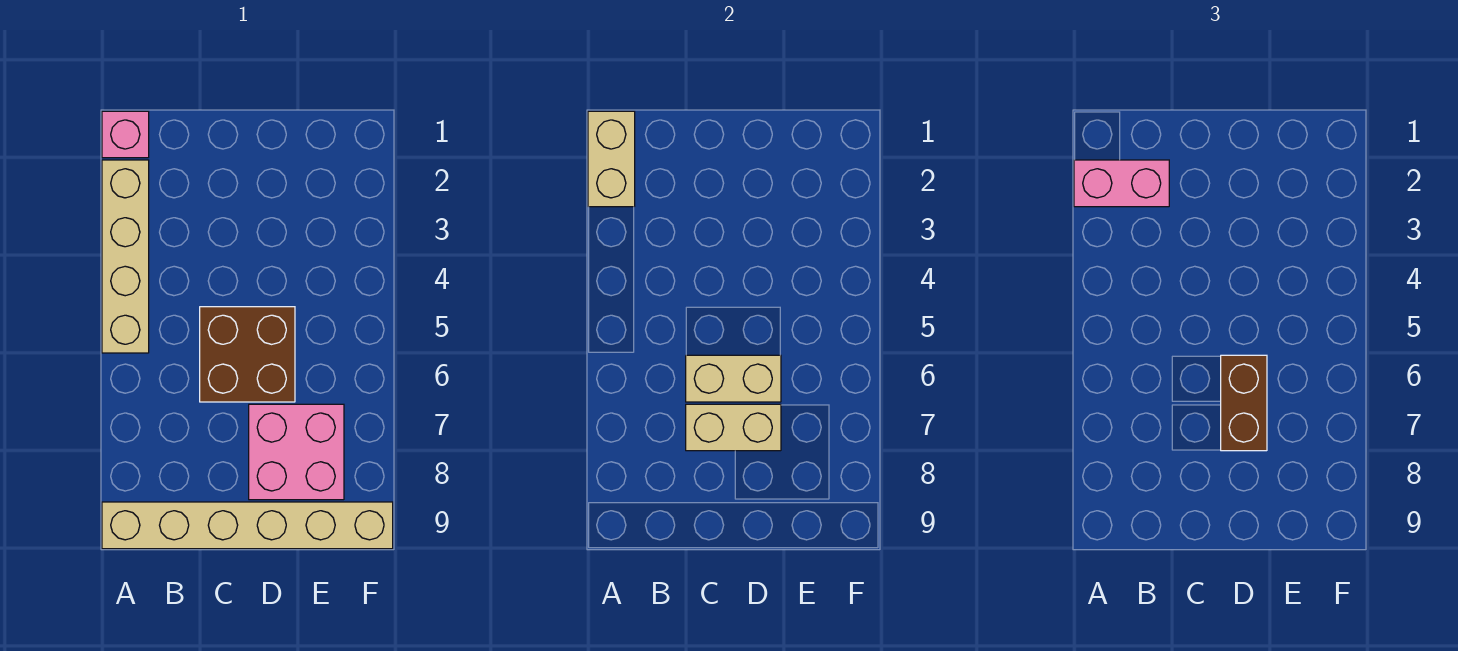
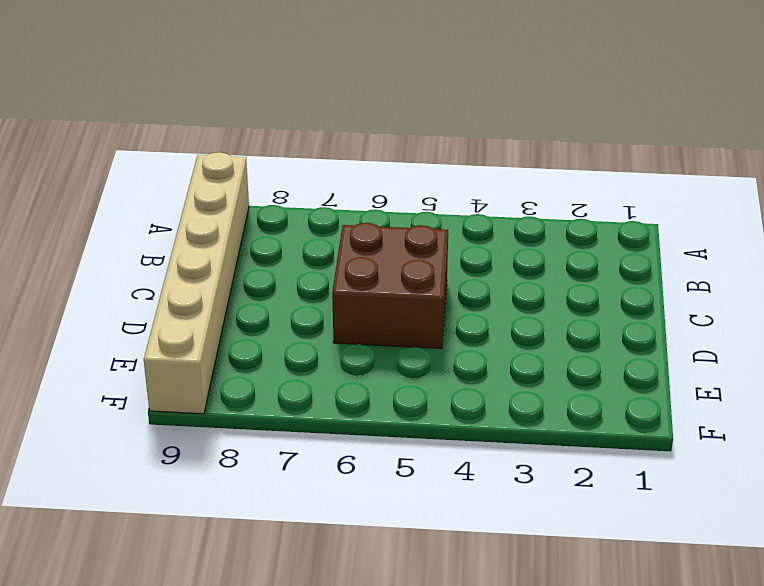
none -> pink brick A1 level 1
none -> tan brick A2:A5 level 1

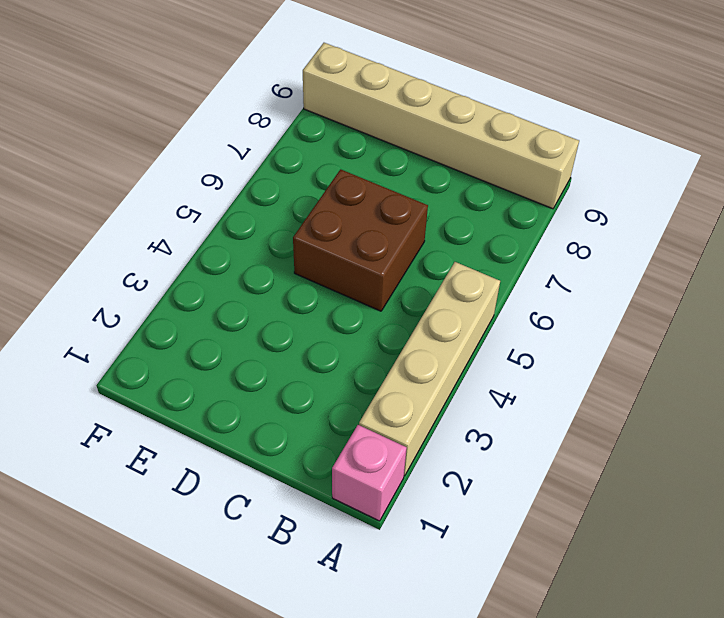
none -> pink brick D7:E8 level 1
none -> tan brick A1:A2 level 2

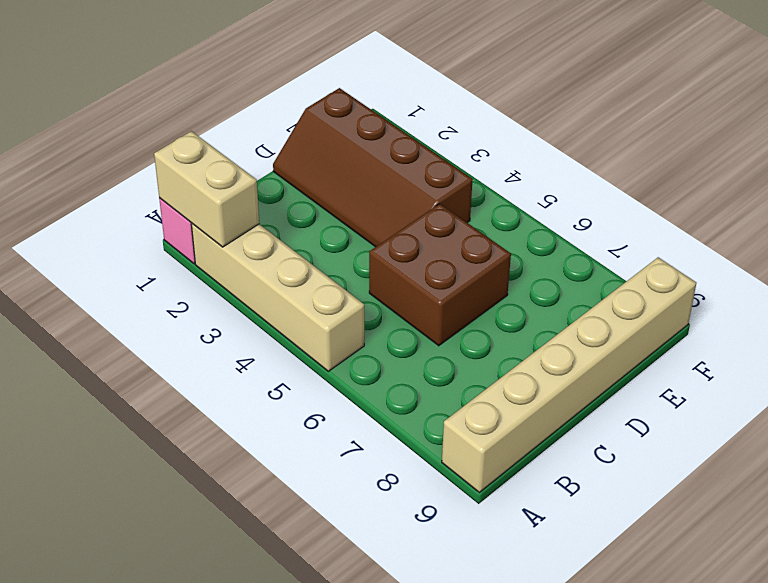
brown slope D1:E4 level 1 top E -> none
none -> pink brick D7:E8 level 1
none -> tan brick C6:D6 level 2

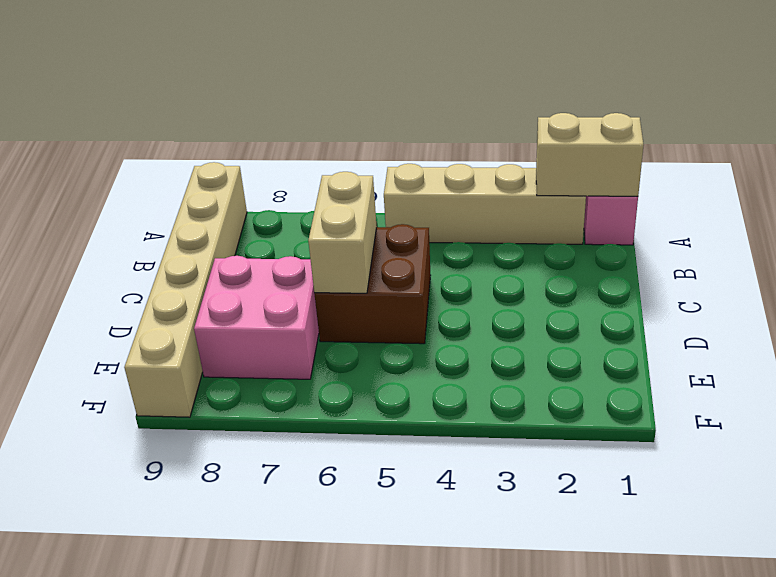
none -> tan brick C7:D7 level 2
none -> pink brick A2:B2 level 3

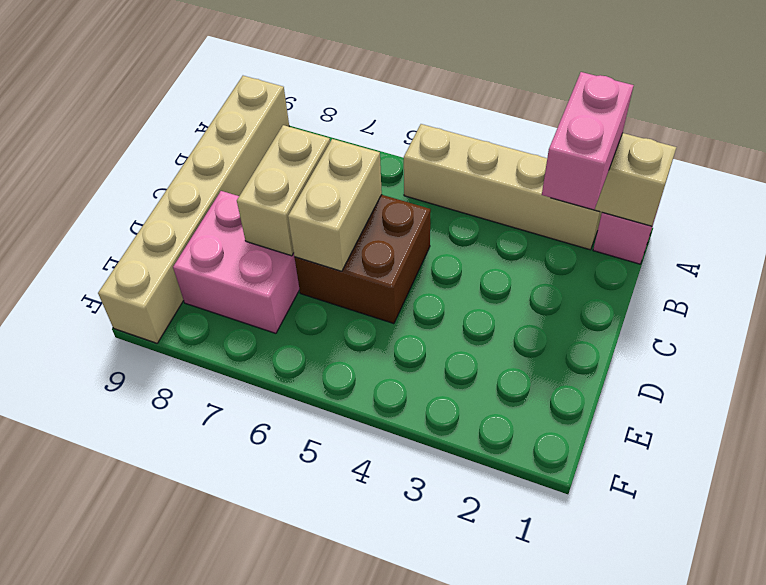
none -> brown brick D6:D7 level 3

